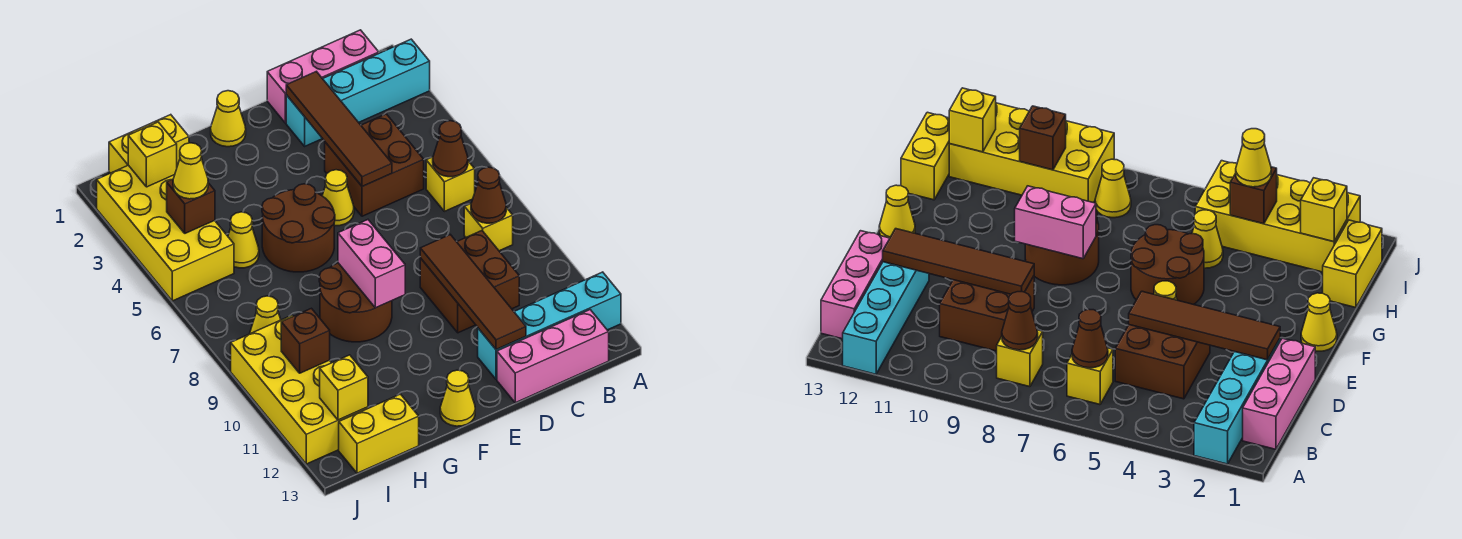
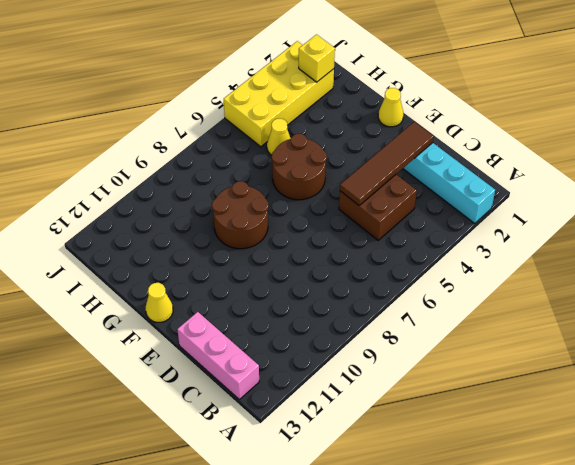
none -> cyan brick A12:D12 level 1
none -> pink brick B1:D1 level 1
none -> yellow brick B6 level 1

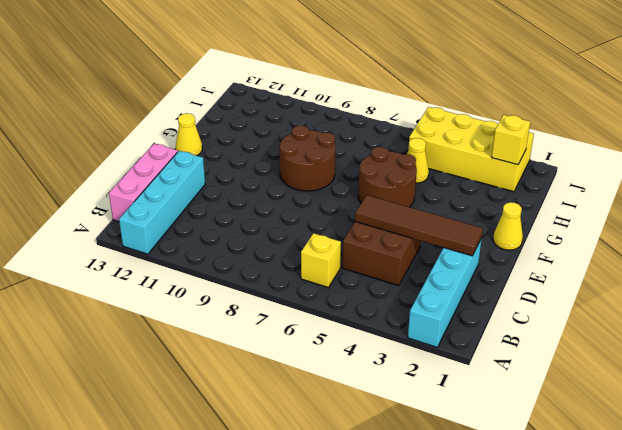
none -> pink brick B1:D1 level 1
none -> yellow brick B8 level 1
none -> brown brick C9:D10 level 1

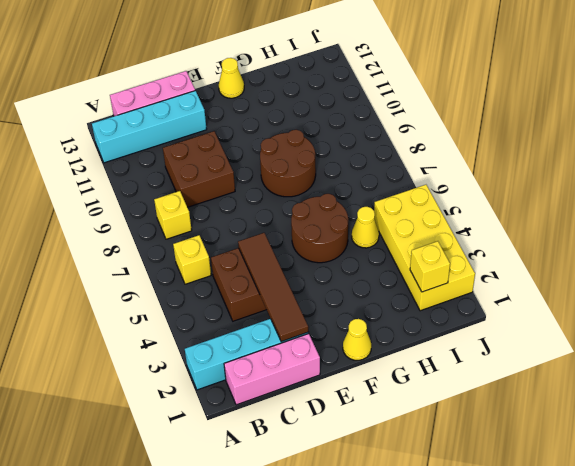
none -> yellow cone E5 level 1
none -> yellow brick H1:I1 level 1
none -> yellow brick H13:I13 level 1

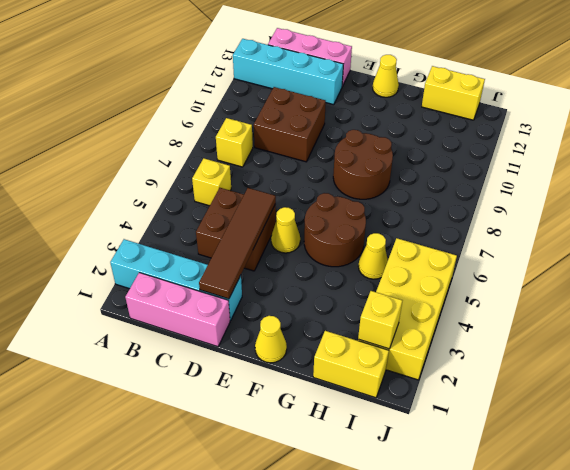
none -> yellow cone I8 level 1
none -> yellow brick I9:J12 level 1
none -> brown cone B6 level 2

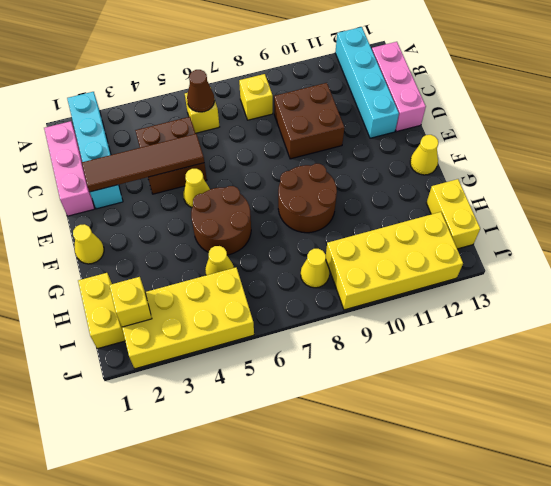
none -> brown cone B8 level 2
none -> brown tile D9:D12 level 2
none -> pink brick F8:F9 level 2

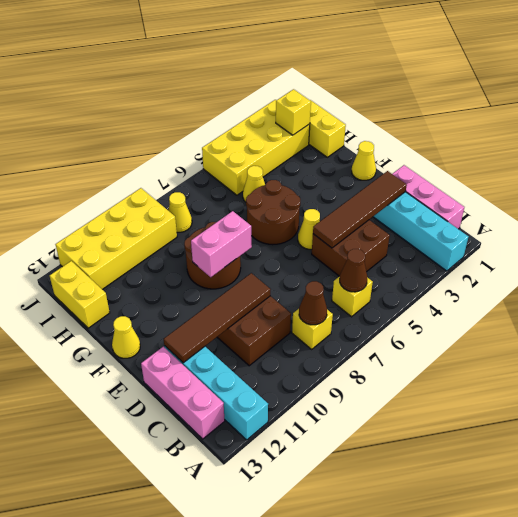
none -> brown brick I4 level 2
none -> brown brick I10 level 2
none -> yellow brick I12 level 2

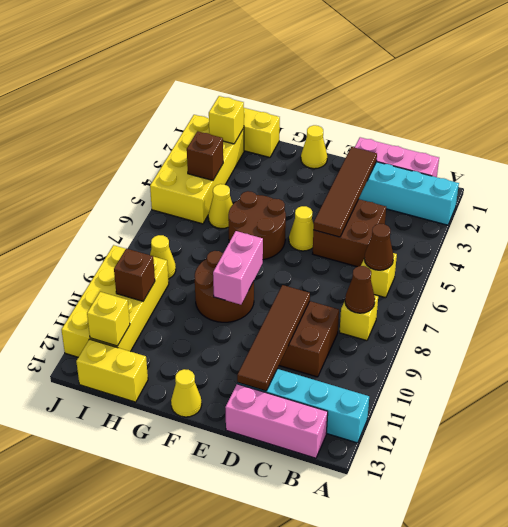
none -> yellow cone I4 level 3

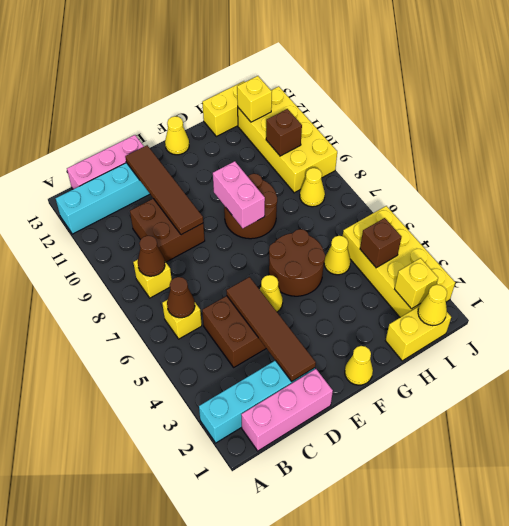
yellow cone I1 level 2 -> yellow cone I4 level 3

